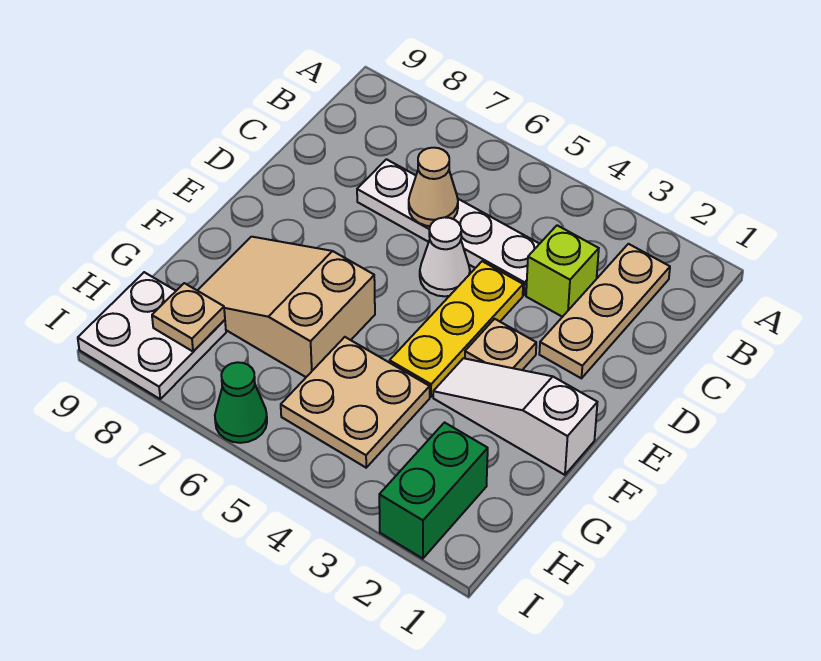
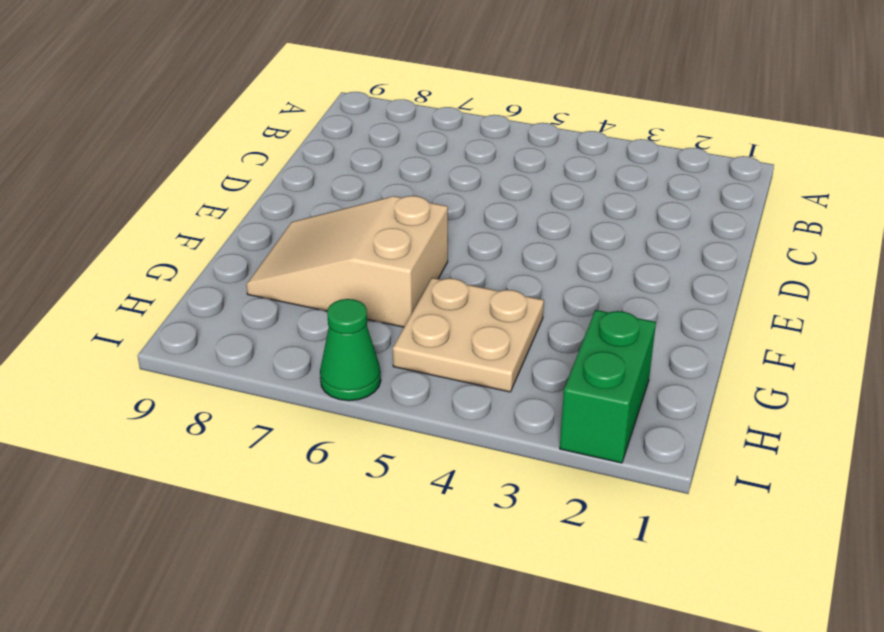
none -> tan plate B2:D2 level 1
none -> lime brick C3 level 1
none -> white plate C4:C7 level 1

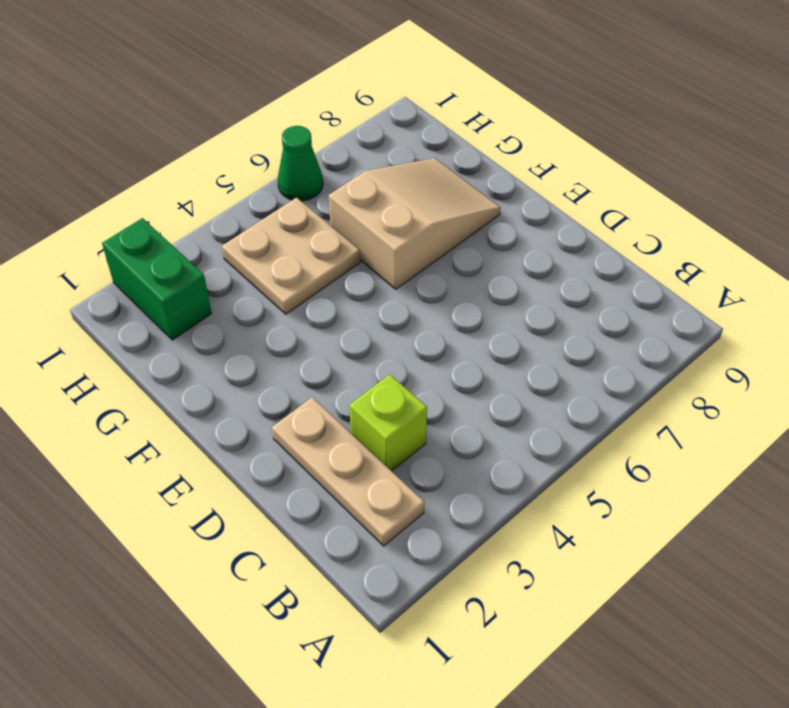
none -> white plate C4:C7 level 1
none -> yellow plate D4:F4 level 1
none -> white cone D5 level 1

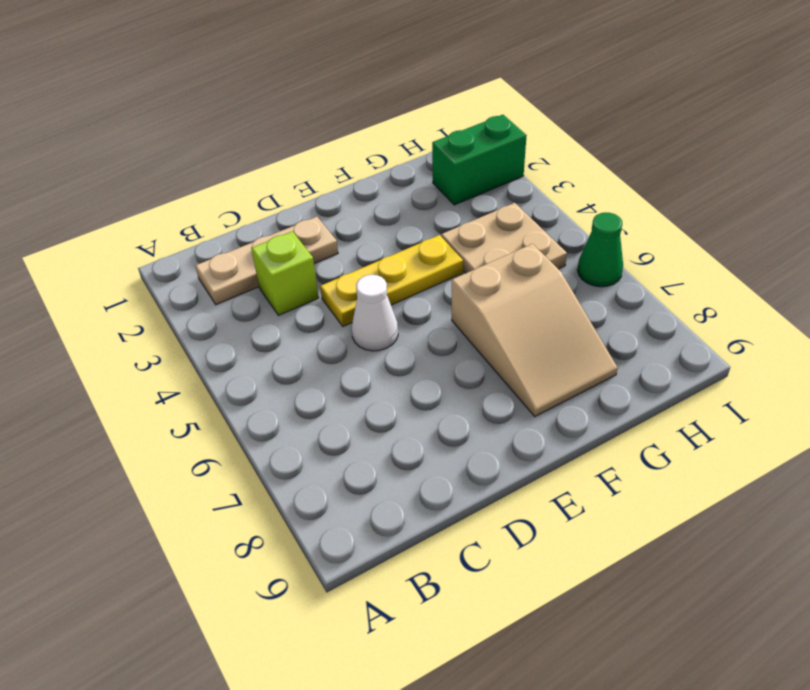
none -> white plate C4:C7 level 1
none -> tan plate E3 level 1
none -> white slope F1:F3 level 1 top 1

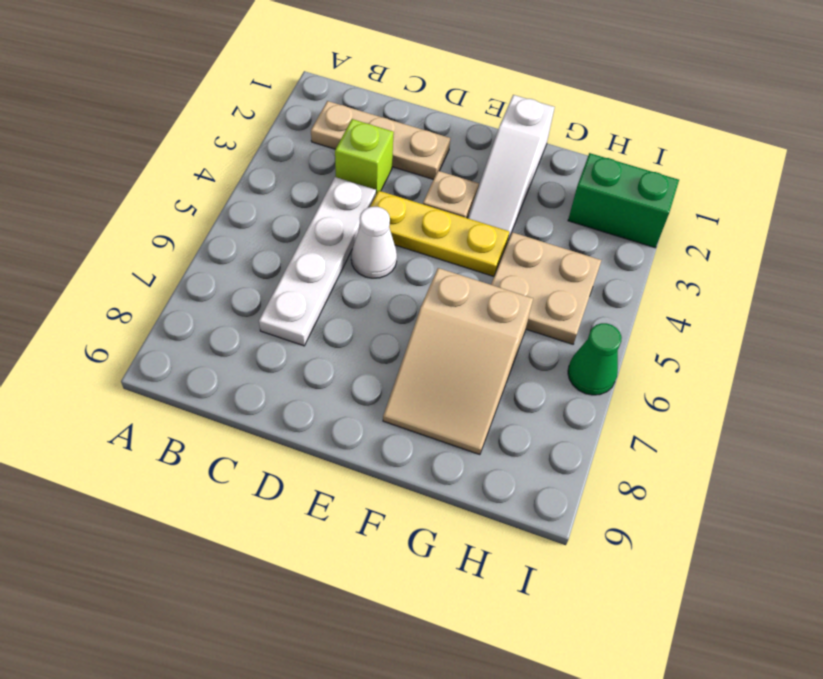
none -> white plate H8:I9 level 1
none -> tan cone C6 level 2
none -> tan plate H8 level 2

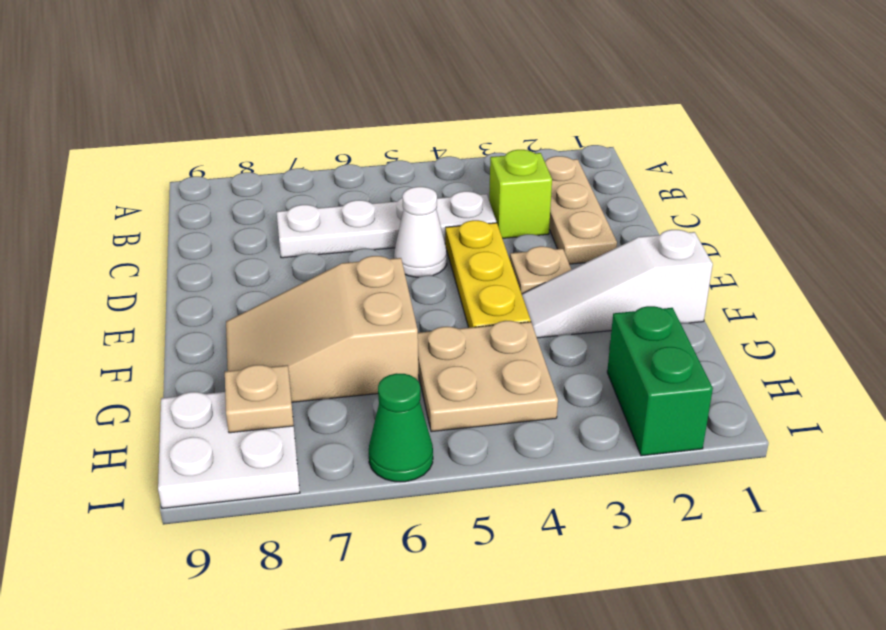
none -> tan cone C6 level 2

